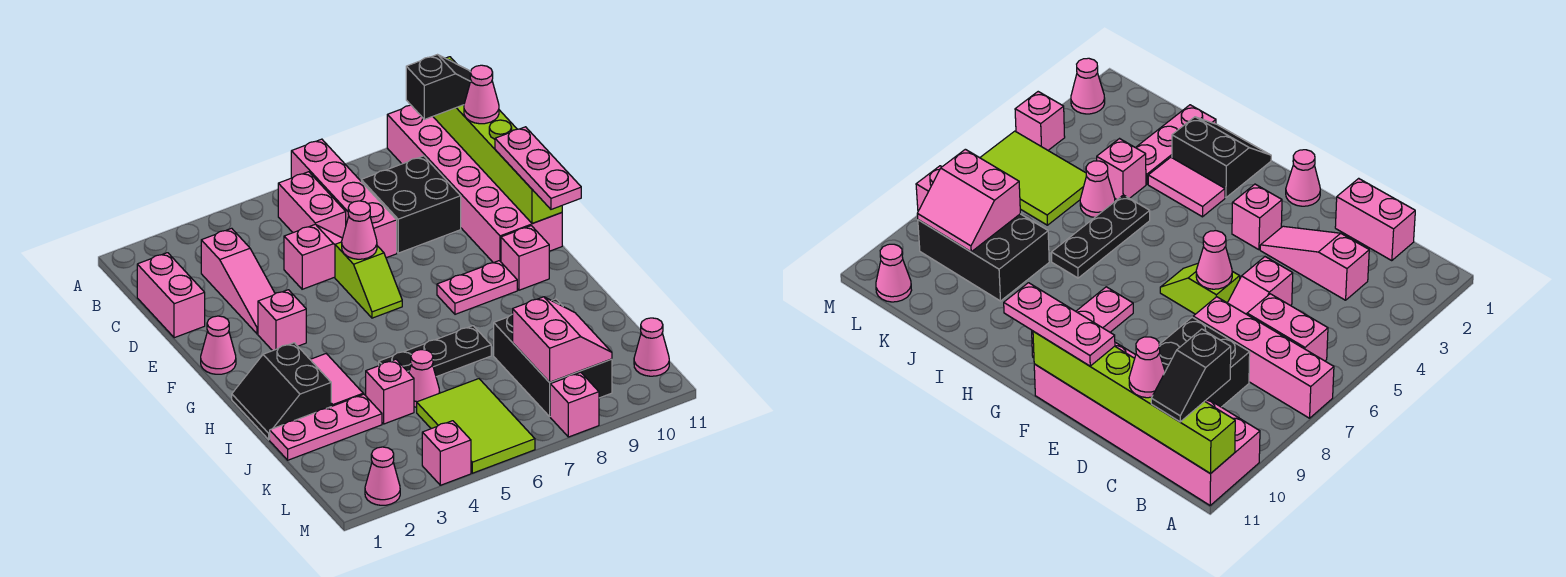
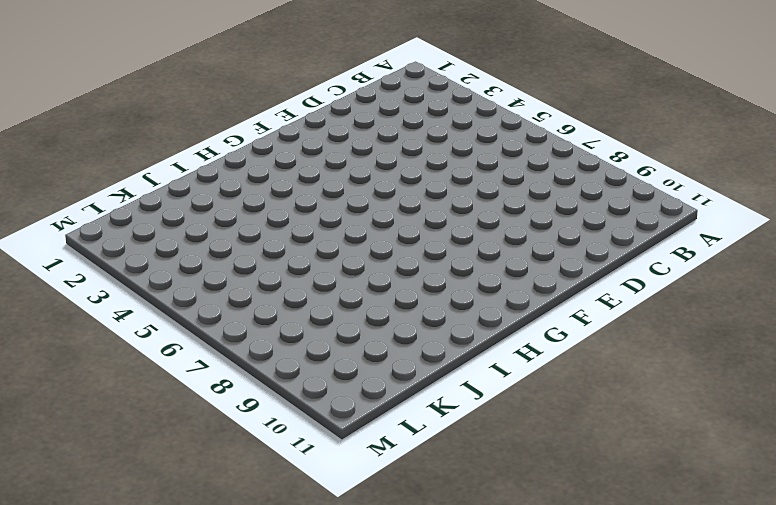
none -> pink brick A7:D7 level 1
none -> pink brick A10:F11 level 1
none -> pink brick B6:C6 level 1
none -> pink brick C1:D1 level 1

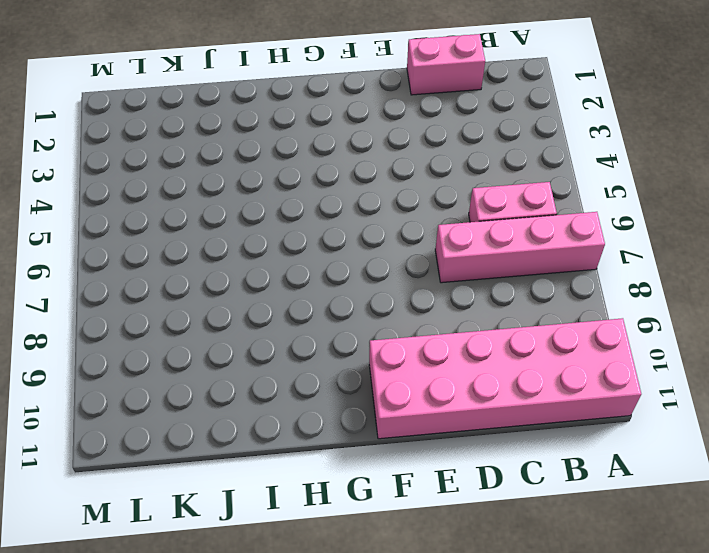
none -> pink slope C3:E3 level 1 top C
none -> black brick C8:D9 level 1
none -> pink slope D5:D6 level 1 top 5
none -> lime slope E6:F6 level 1 top E

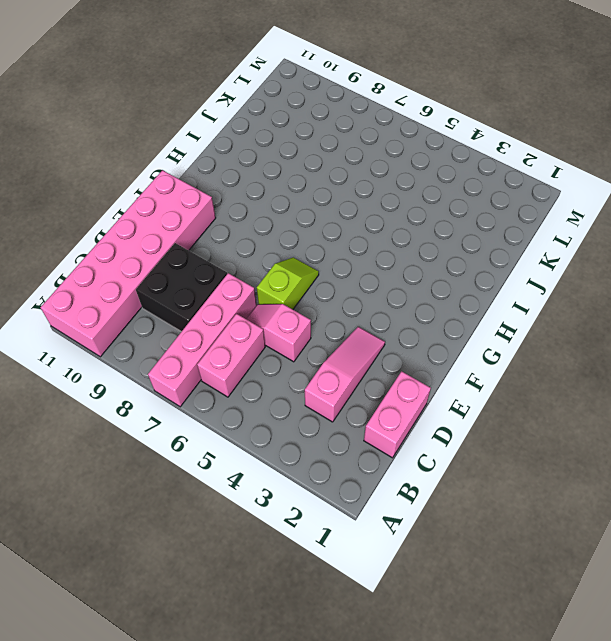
none -> pink cone F1 level 1
none -> pink brick F3 level 1
none -> pink plate G8:G9 level 1
none -> pink brick G10 level 1

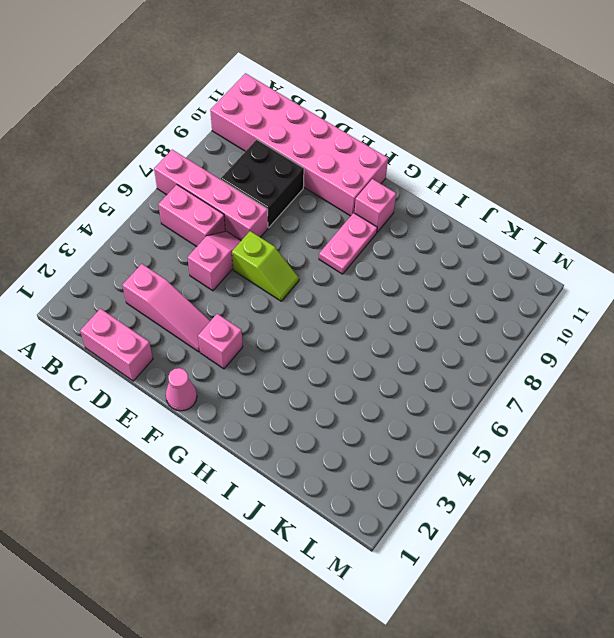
none -> black slope H1:I2 level 1 top 2
none -> pink tile H3:I3 level 1
none -> black plate I5:I7 level 1
none -> pink plate J1:J3 level 1

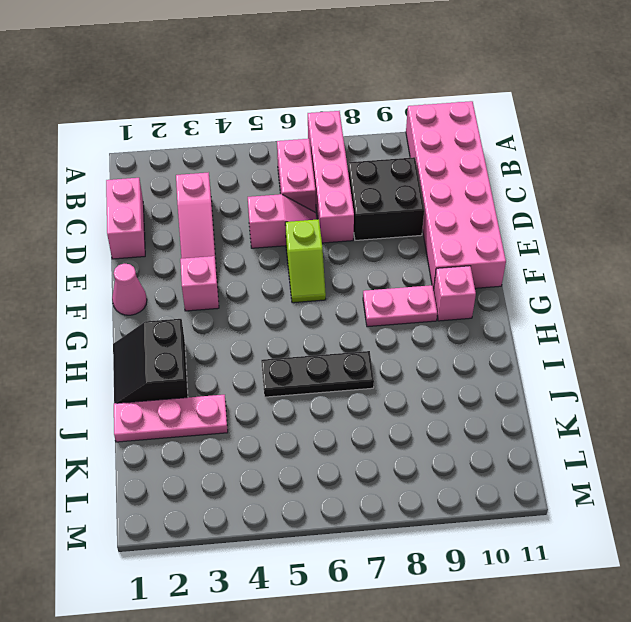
none -> pink tile H3:I3 level 1
none -> pink brick J4 level 1
none -> pink cone J5 level 1
none -> black brick J8:L9 level 1

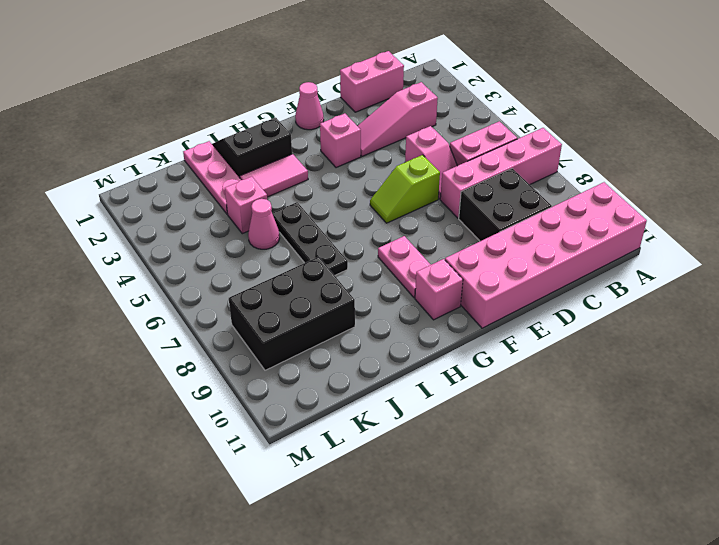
none -> lime tile K5:M6 level 1
none -> pink cone L11 level 1
none -> pink cone M2 level 1
none -> pink brick M4 level 1

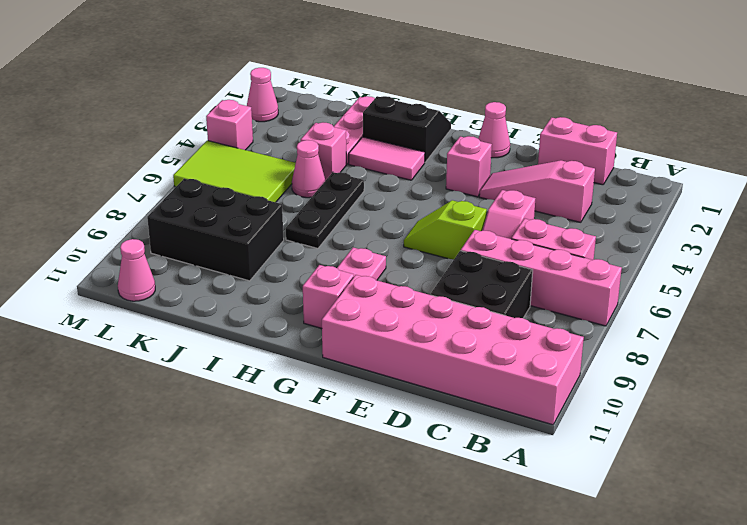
none -> pink brick M8 level 1
none -> lime brick A11:F11 level 2
none -> pink cone E6 level 2
none -> pink slope K8:L9 level 2 top 8

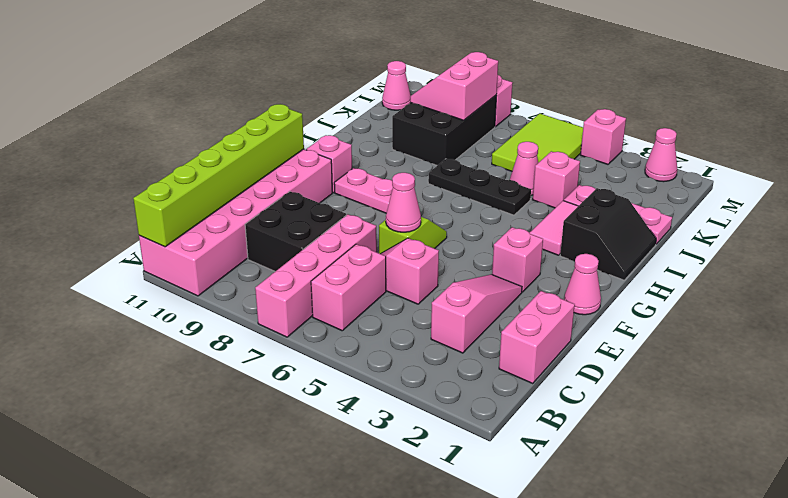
none -> black slope B10:B11 level 3 top 10
none -> pink cone C11 level 3
none -> pink plate E11:G11 level 3

